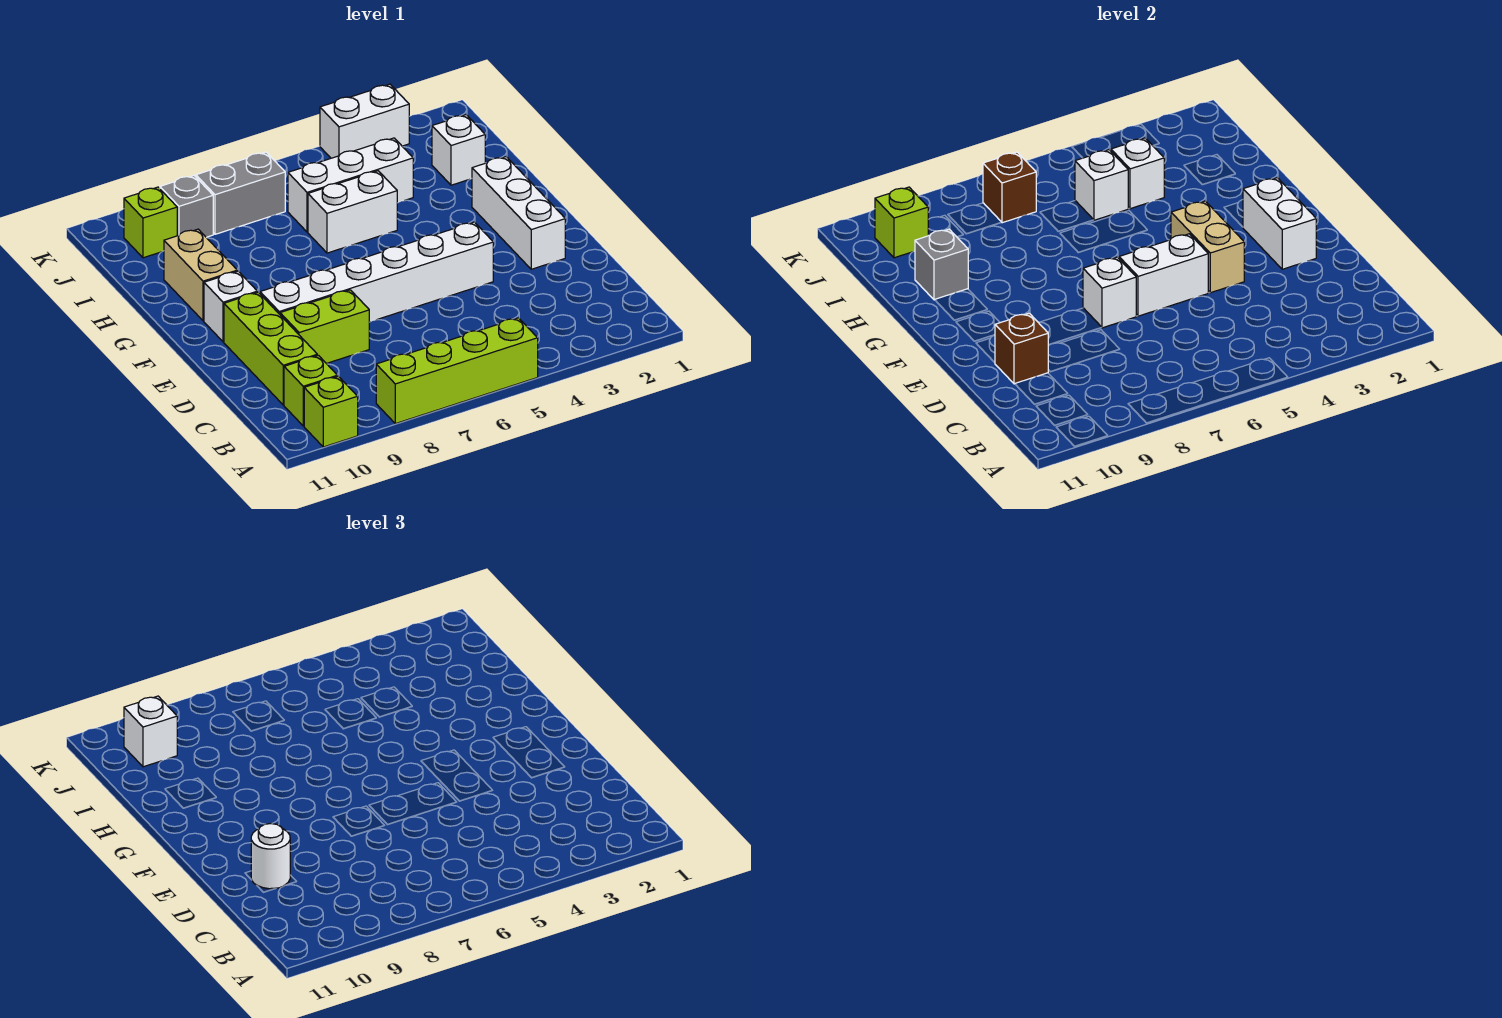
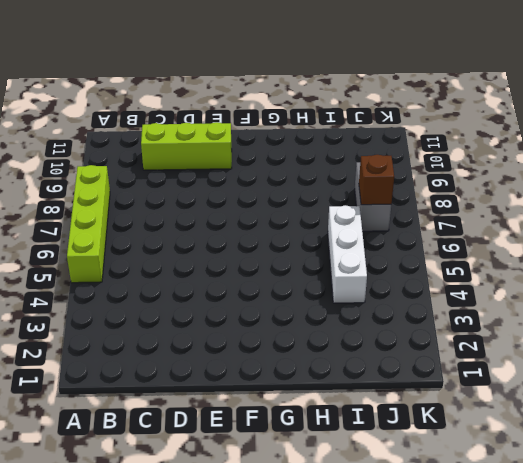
none -> lime brick A10 level 1
none -> lime brick B10 level 1
none -> lime brick D8:D9 level 1

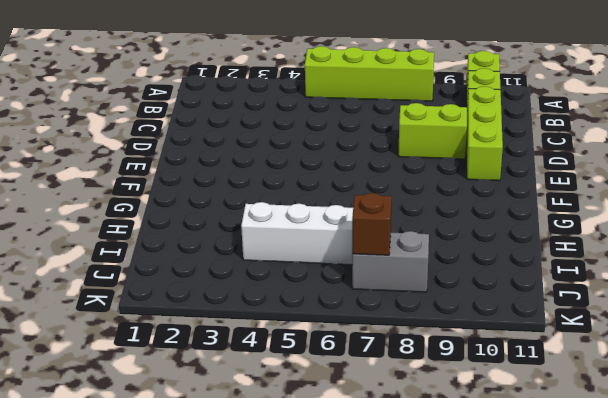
none -> white brick E2:G2 level 1
none -> white brick E4:E9 level 1
none -> white brick F10 level 1

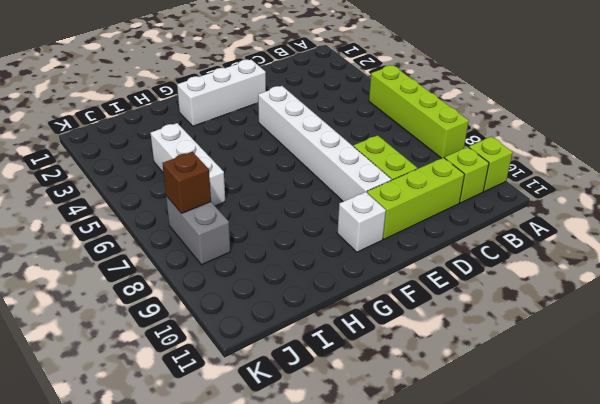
none -> tan brick G10:H10 level 1
none -> white brick H5:H6 level 1
none -> white brick I2 level 1

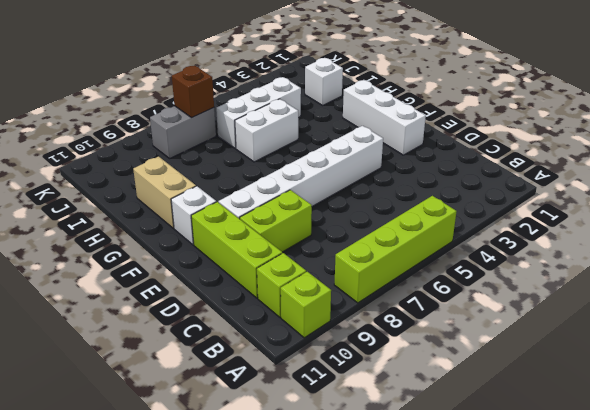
none -> grey brick J9 level 1
none -> lime brick J10 level 1
none -> white brick K3:K4 level 1

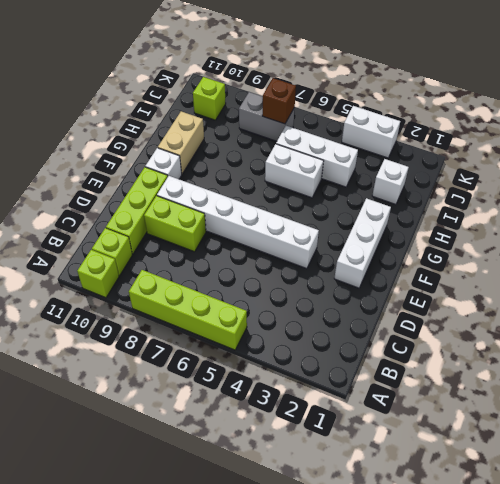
none -> grey brick J9 level 1
none -> brown brick D10 level 2
none -> white brick E2:F2 level 2

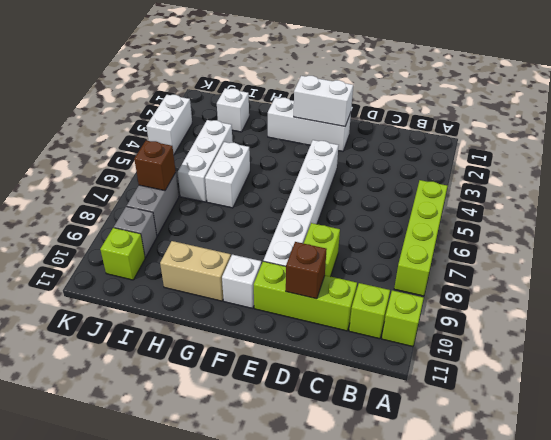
none -> tan brick E4:F4 level 2
none -> white brick E5:E6 level 2
none -> white brick E7 level 2

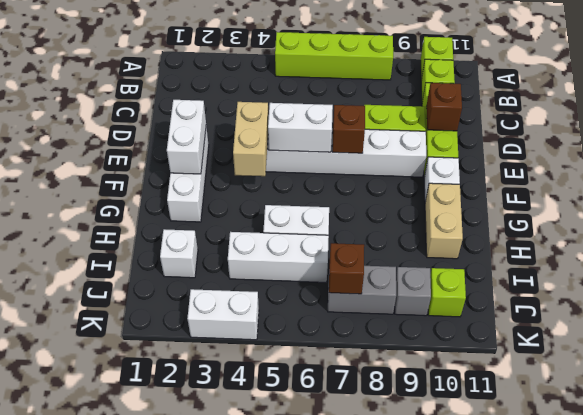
brown brick E7 level 2 -> white brick E7 level 2
none -> grey brick H10 level 2
none -> white brick I4 level 2
none -> white brick I5 level 2

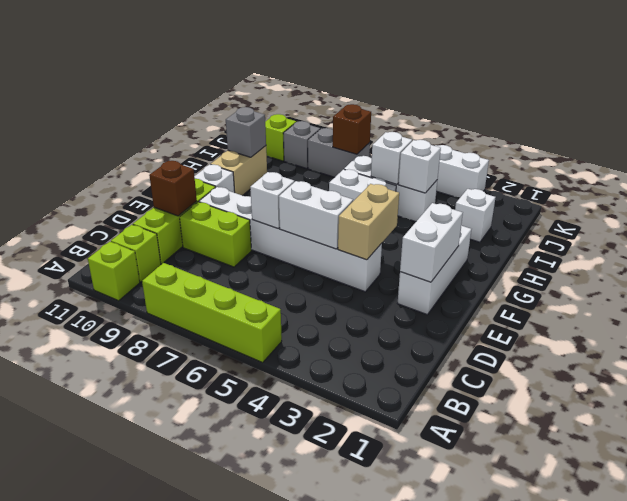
none -> lime brick J10 level 2
none -> white round brick D10 level 3
none -> white brick J10 level 3

